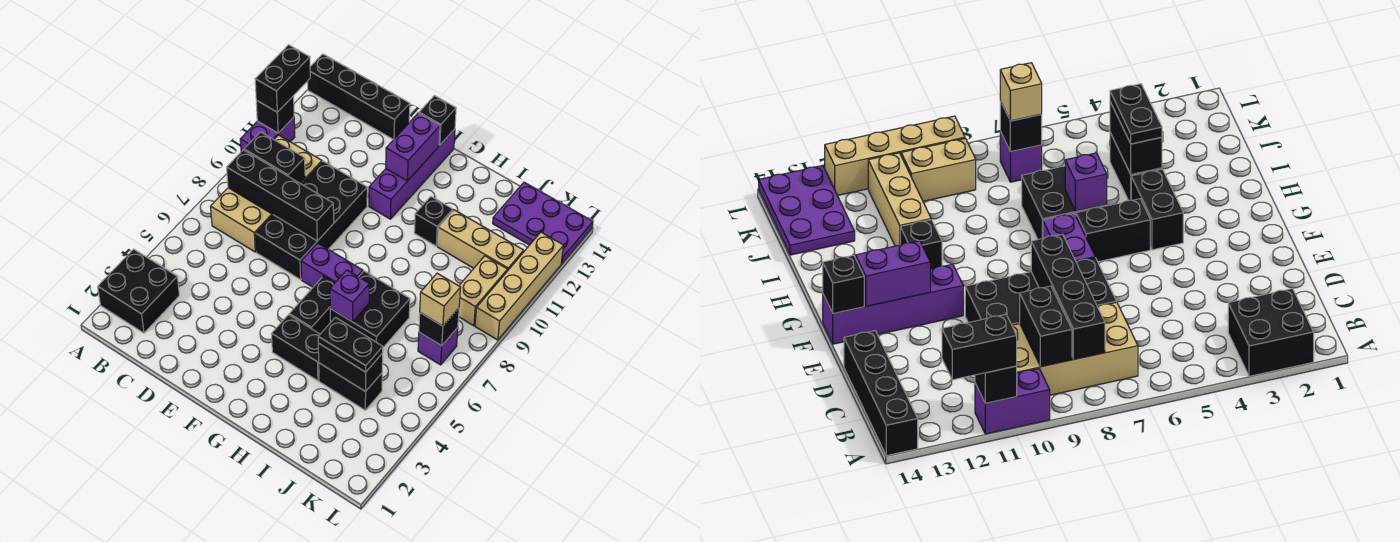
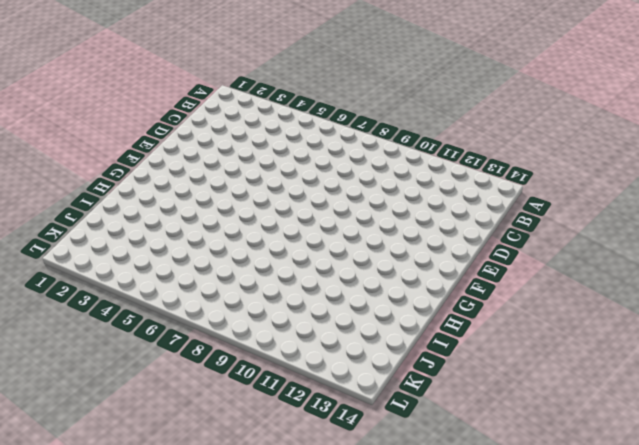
none -> black brick A2:B3 level 1
none -> purple brick A10:A11 level 1
none -> black brick A14:D14 level 1

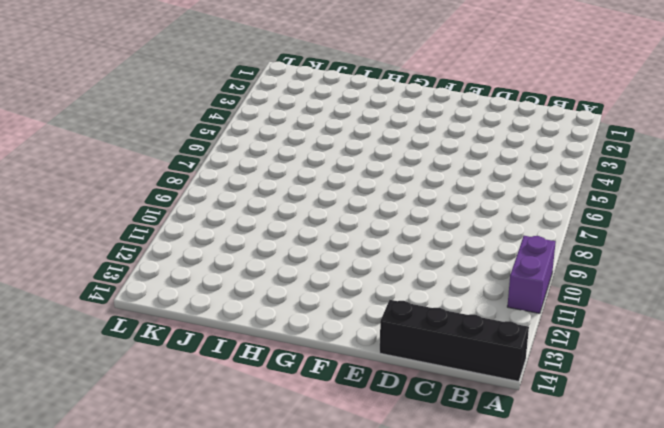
none -> black brick A2:B3 level 1
none -> tan brick B7:C10 level 1
none -> black brick D7:E10 level 1

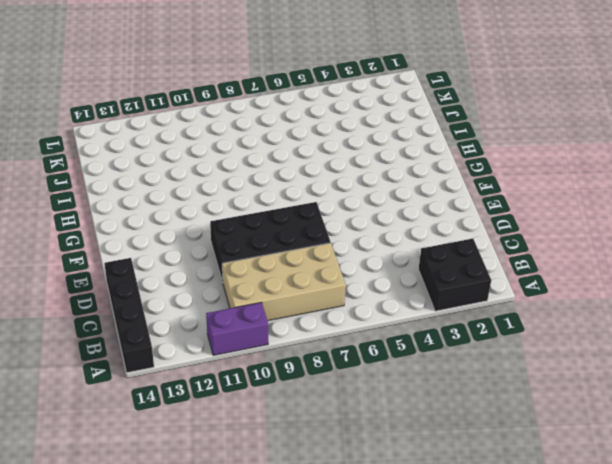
none -> purple brick F7:G7 level 1
none -> purple brick F11:F14 level 1
none -> black brick G4:H4 level 1

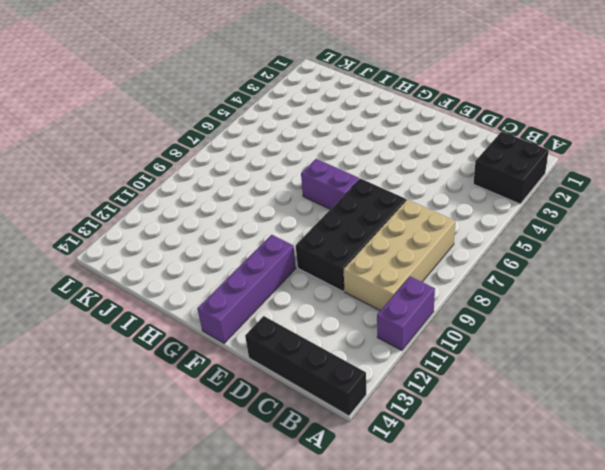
none -> black brick G4:H4 level 1
none -> black brick G5:G6 level 1
none -> black brick H6:I7 level 1

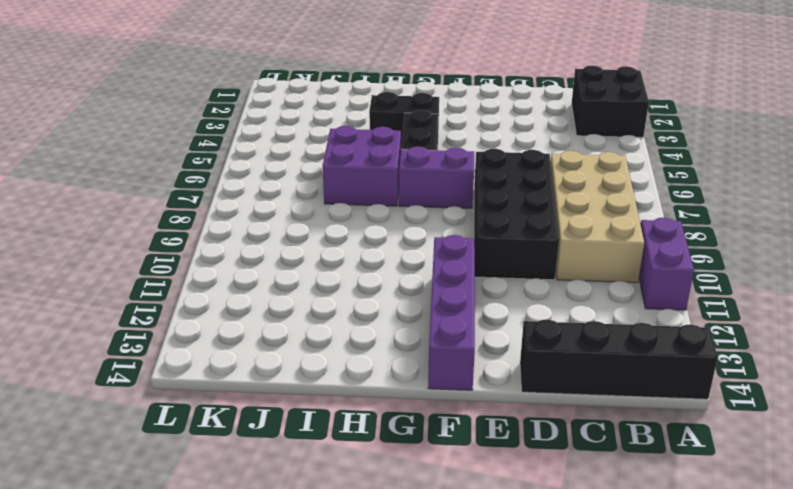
purple brick H6:I7 level 1 -> black brick H6:I7 level 1
none -> black brick H11 level 1
none -> black brick I4:J4 level 1
none -> tan brick I11:K11 level 1

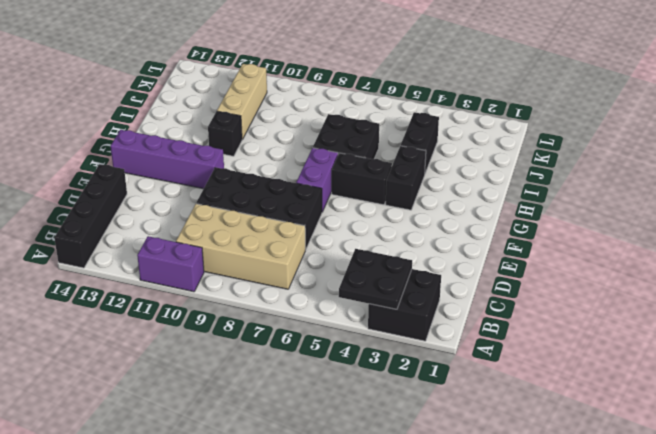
black plate A3:B4 level 2 -> none
none -> purple plate J13:L14 level 1
none -> purple brick K7 level 1
none -> tan brick K9:K10 level 1

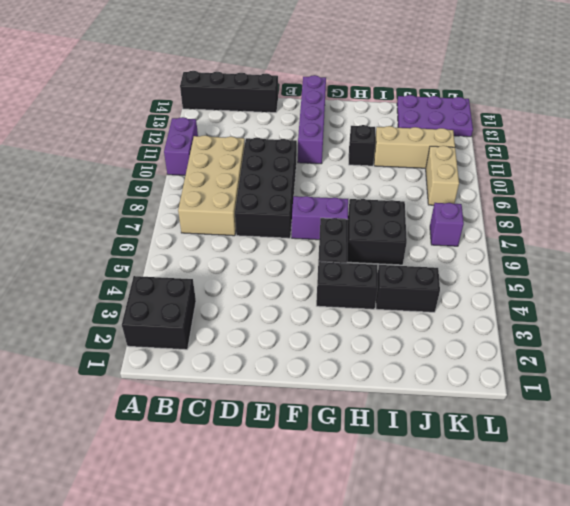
none -> tan brick L9:L12 level 1
none -> black brick A11 level 2
none -> black brick B8:E8 level 2

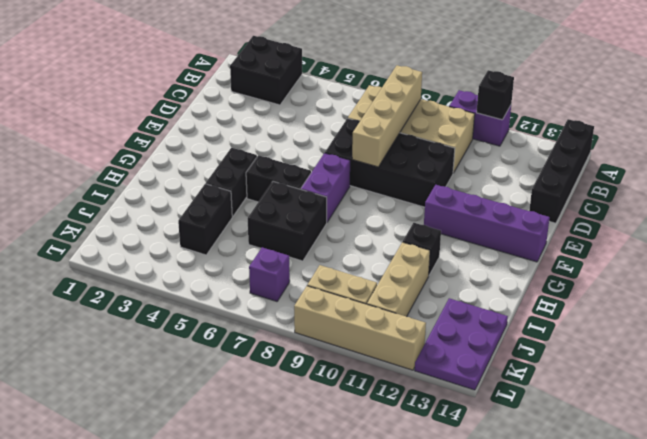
tan brick B8:E8 level 2 -> black brick B8:E8 level 2
none -> black brick B9:C9 level 2
none -> purple brick F12:F13 level 2
none -> black brick F14 level 2

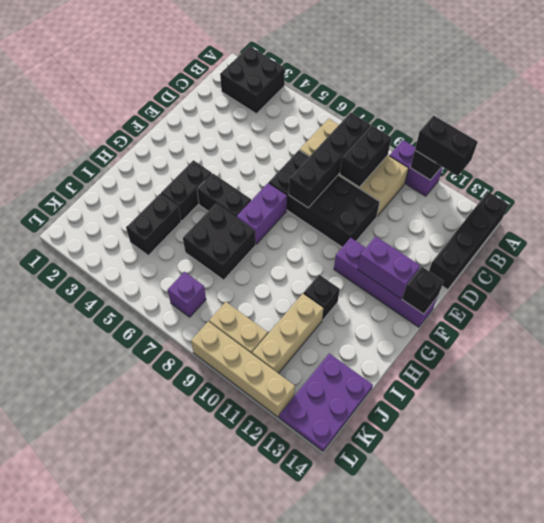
none -> purple brick H6 level 2
none -> black brick I4:J4 level 2
none -> black brick K7 level 2

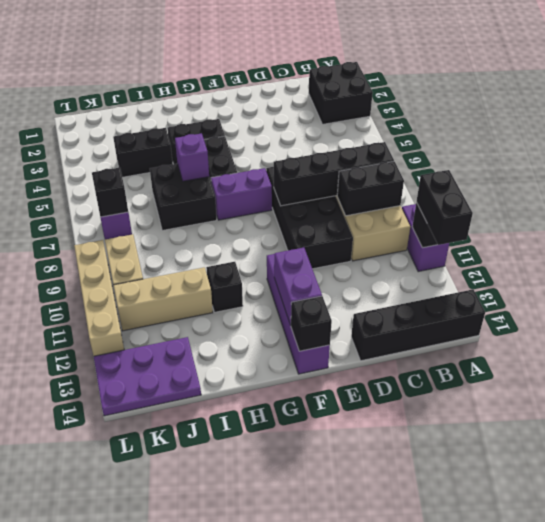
none -> black brick I4:J4 level 2
none -> black plate I4:J4 level 3
none -> tan brick K7 level 3

